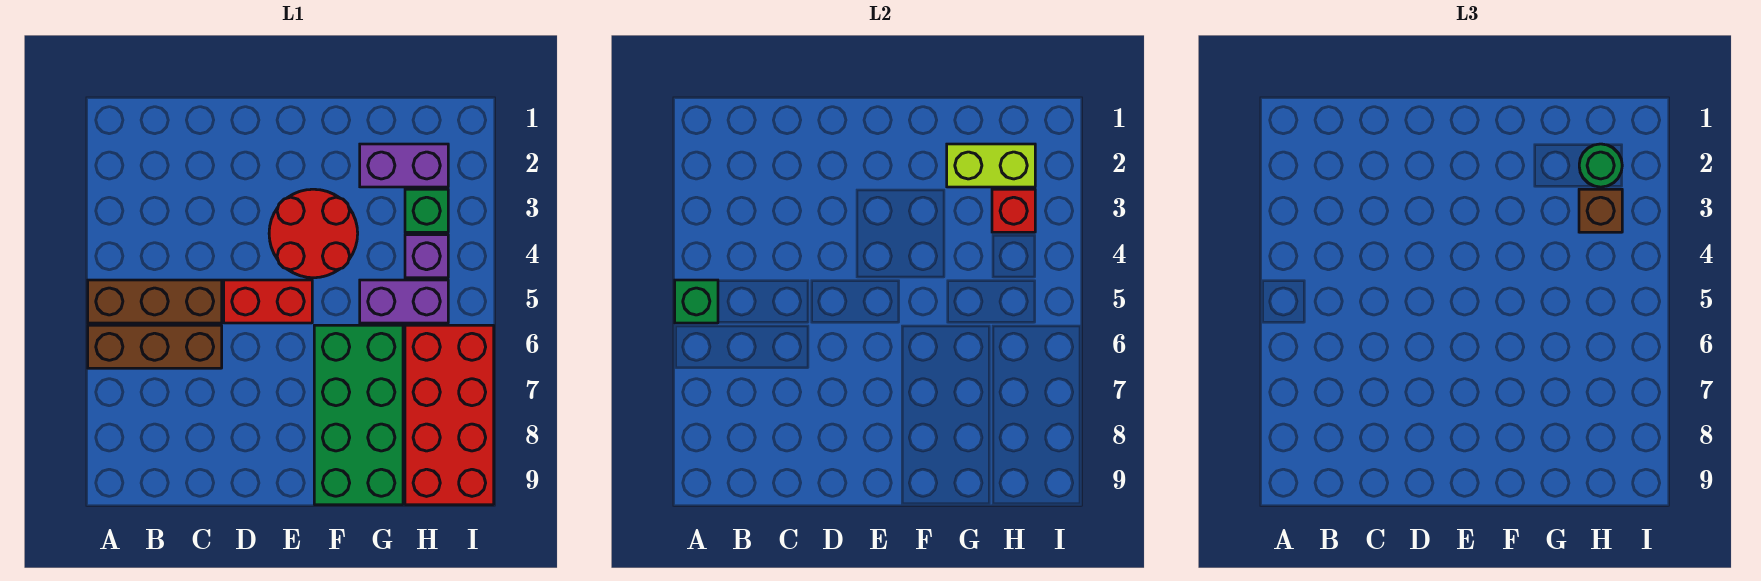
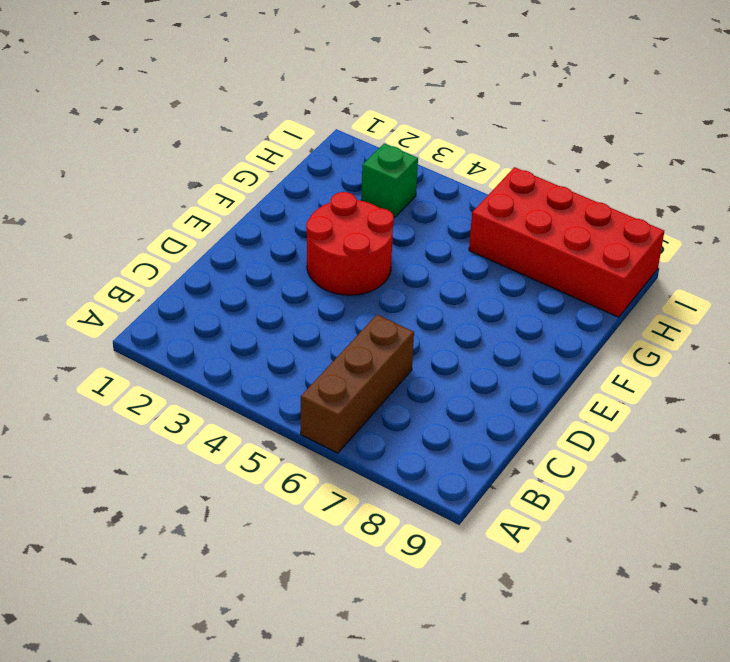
none -> brown brick A5:C5 level 1
none -> red brick D5:E5 level 1
none -> green brick F6:G9 level 1

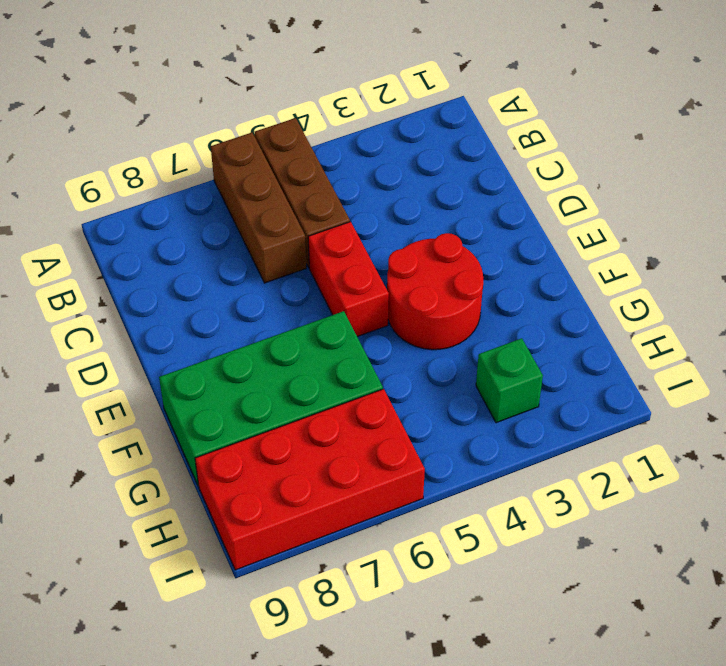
none -> purple brick G2:H2 level 1
none -> purple brick G5:H5 level 1
none -> purple brick H4 level 1

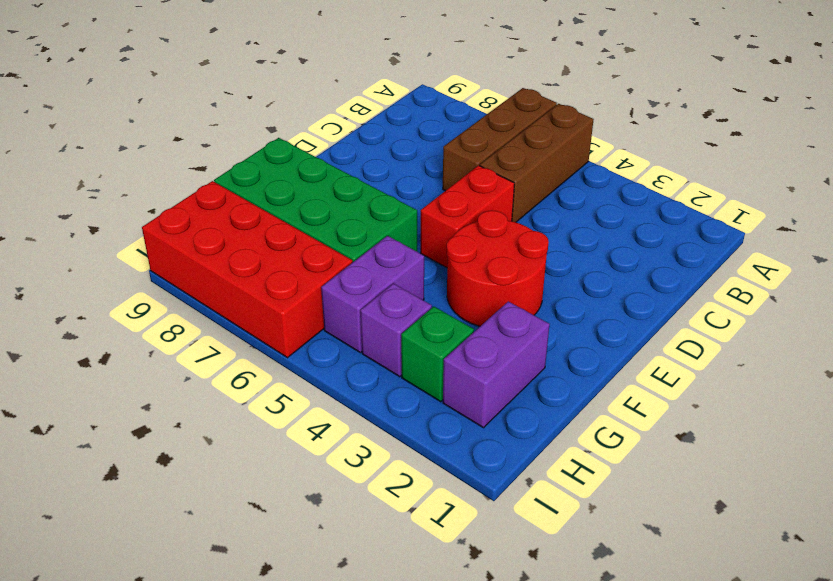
none -> green brick A5 level 2
none -> lime brick G2:H2 level 2
none -> red brick H3 level 2

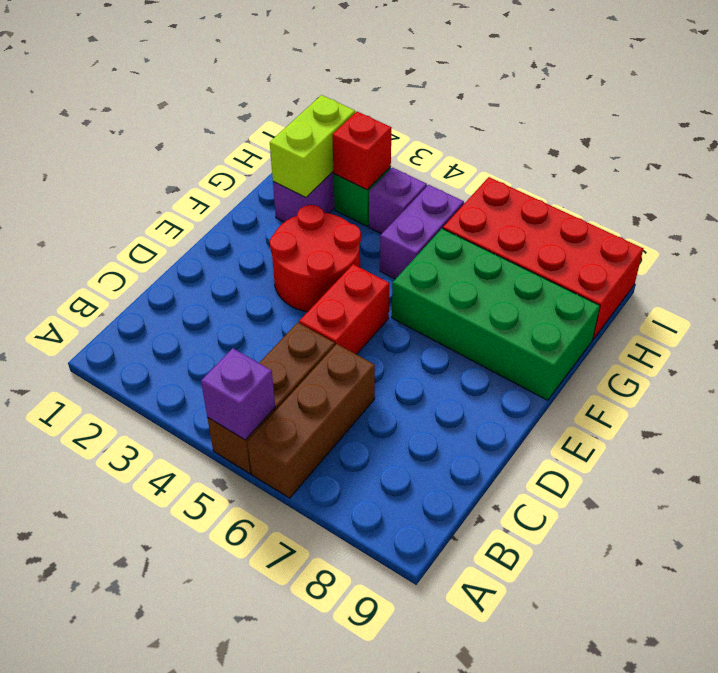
purple brick A5 level 2 -> green brick A5 level 2
none -> green round brick H2 level 3
none -> brown brick H3 level 3

